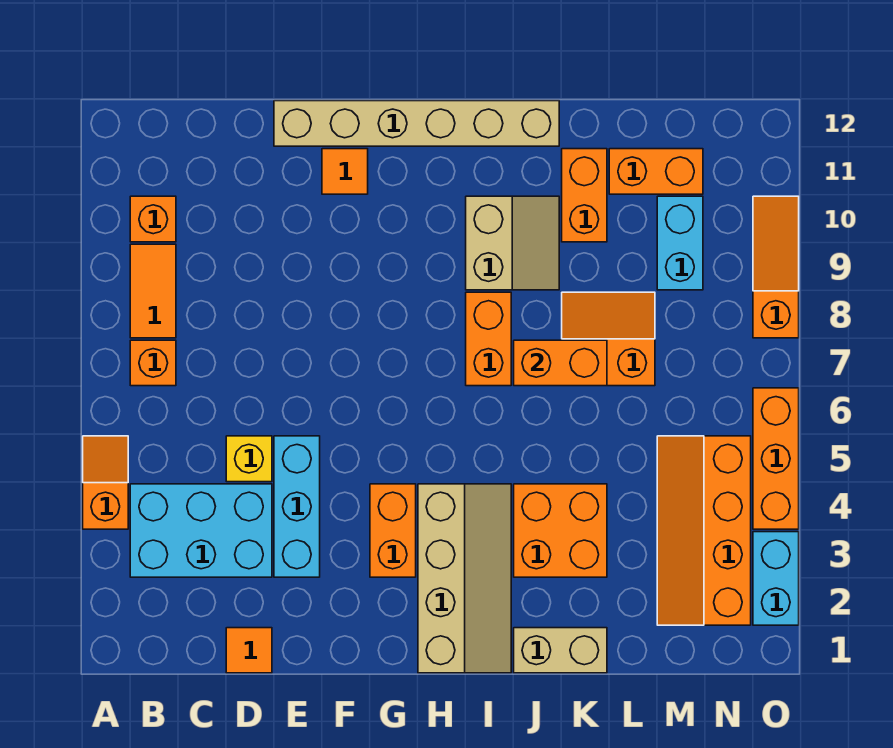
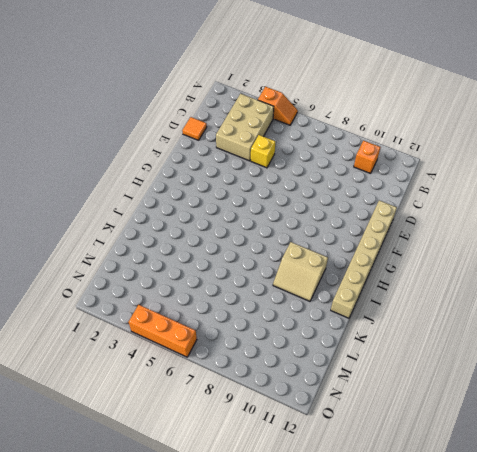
tan brick B3:D4 level 1 -> cyan brick B3:D4 level 1
none -> orange brick B7 level 1
none -> orange tile B8:B9 level 1
none -> cyan brick E3:E5 level 1

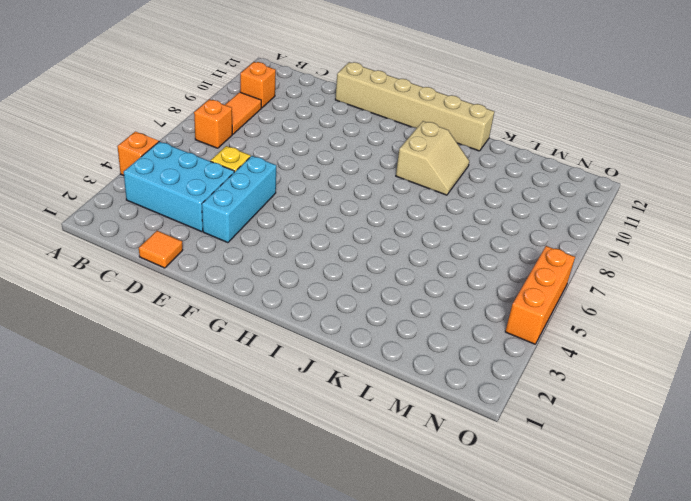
none -> orange tile F11 level 1
none -> orange brick G3:G4 level 1
none -> tan slope H1:I4 level 1 top H

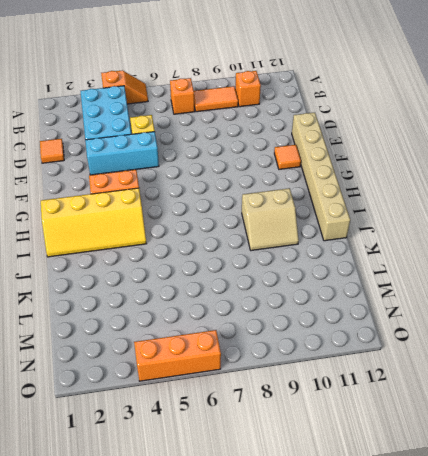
yellow slope H1:I4 level 1 top H -> tan slope H1:I4 level 1 top H
none -> orange brick I7:I8 level 1
none -> tan brick J1:K1 level 1
none -> orange brick J3:K4 level 1

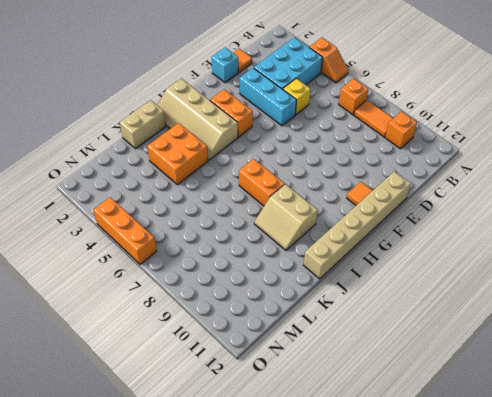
cyan brick E1 level 1 -> none
none -> orange slope K7:L8 level 1 top 7
none -> orange brick K10:K11 level 1
none -> orange brick L11:M11 level 1

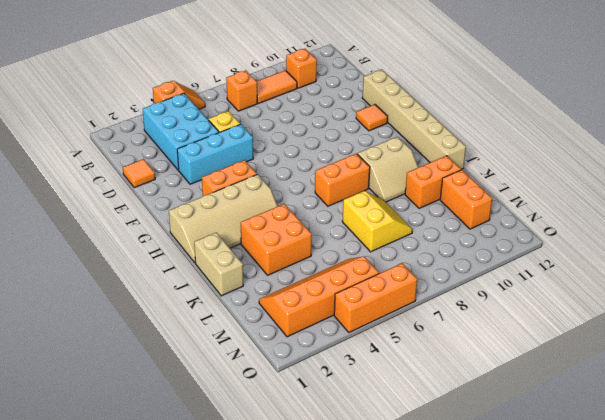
yellow slope K7:L8 level 1 top 7 -> orange slope K7:L8 level 1 top 7
none -> cyan brick M9:M10 level 1
none -> cyan brick O2:O3 level 1
none -> orange slope O8:O10 level 1 top 8

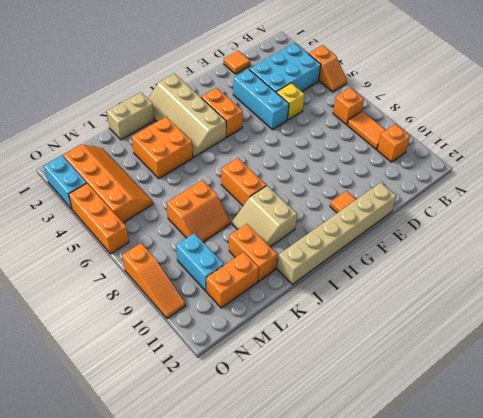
none -> orange brick J7:K7 level 2

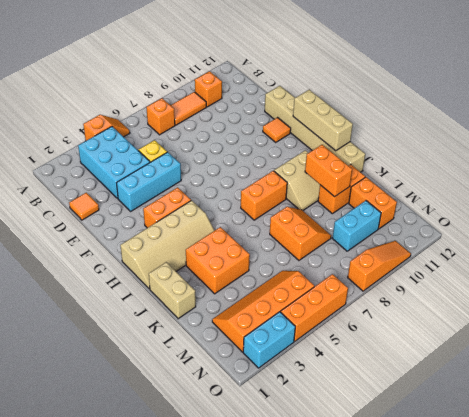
tan brick G12:I12 level 2 -> none
orange brick J10:K10 level 2 -> orange brick J7:K7 level 2

